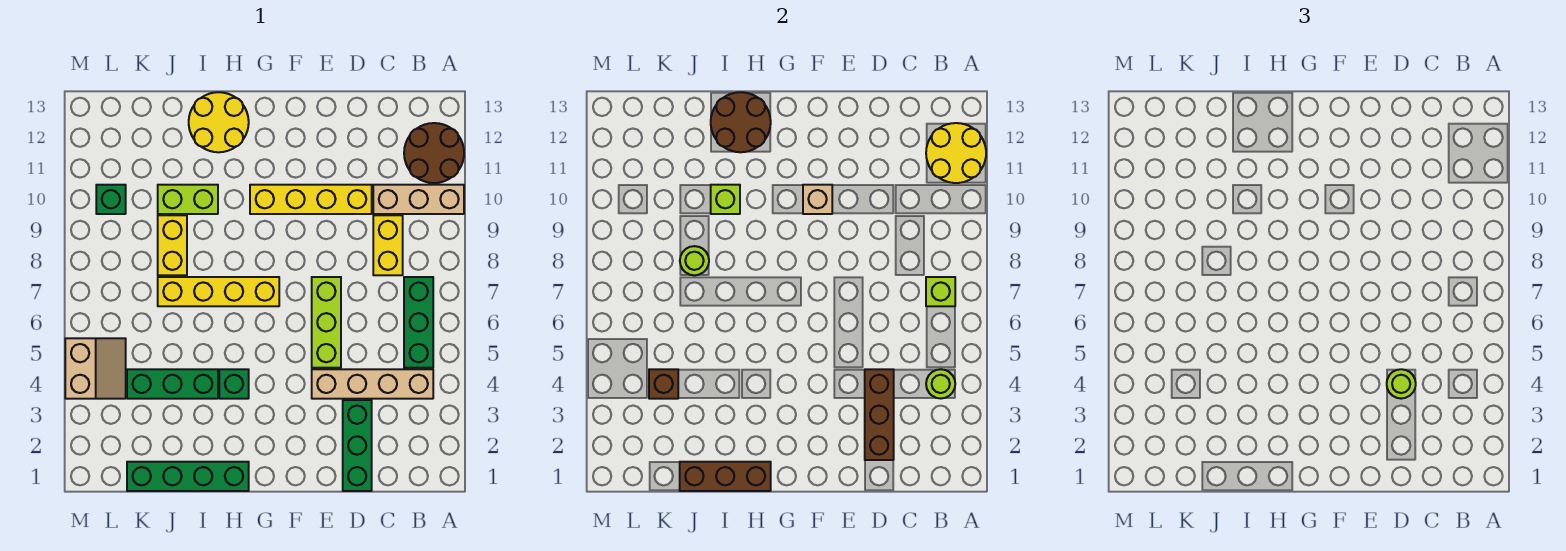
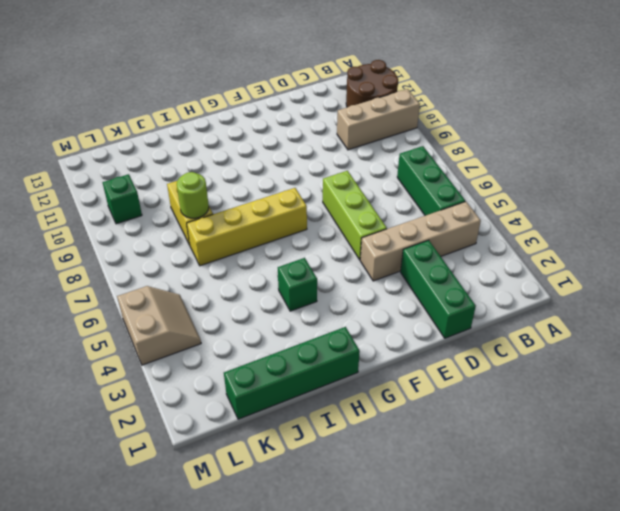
none -> yellow brick C8:C9 level 1
none -> yellow brick D10:G10 level 1
none -> yellow round brick H12:I13 level 1

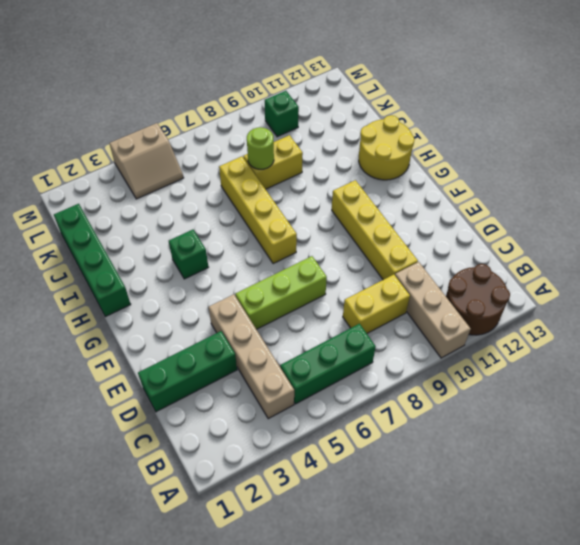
none -> green brick I4:K4 level 1
none -> lime brick I10:J10 level 1
none -> yellow round brick A11:B12 level 2

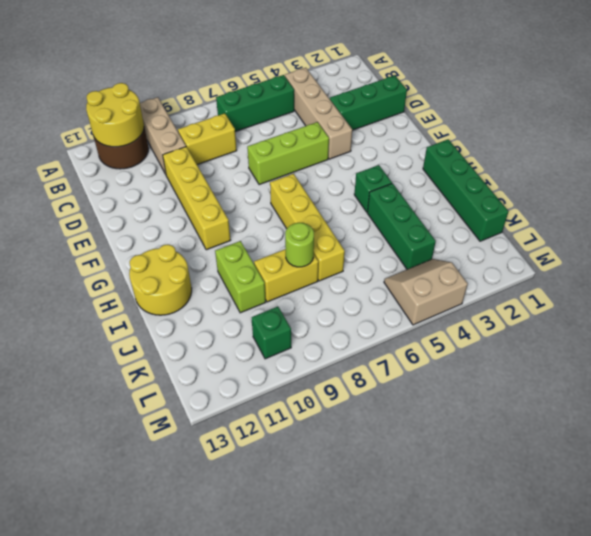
none -> lime round brick B4 level 2
none -> lime brick B7 level 2
none -> brown brick D2:D4 level 2

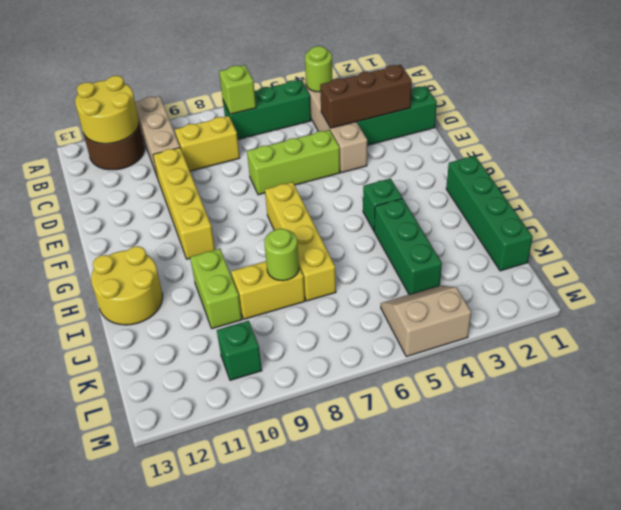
none -> tan brick F10 level 2
none -> brown brick H1:J1 level 2
none -> brown round brick H12:I13 level 2

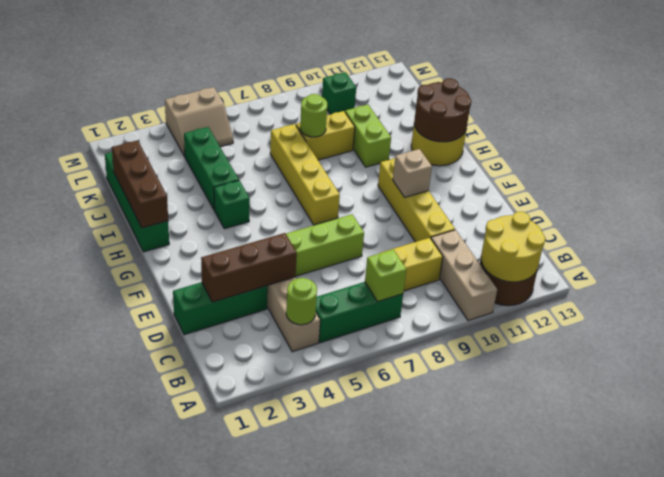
none -> lime brick I10 level 2
none -> brown brick K4 level 2
none -> lime round brick D4 level 3

